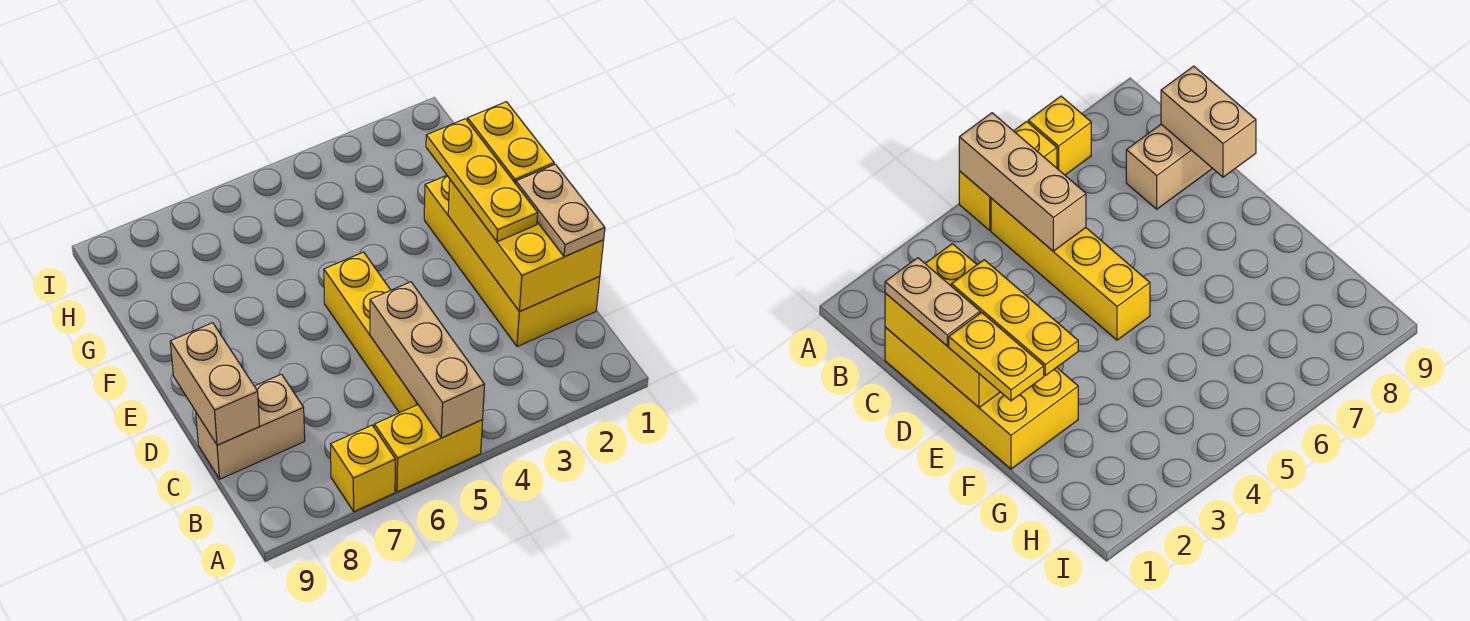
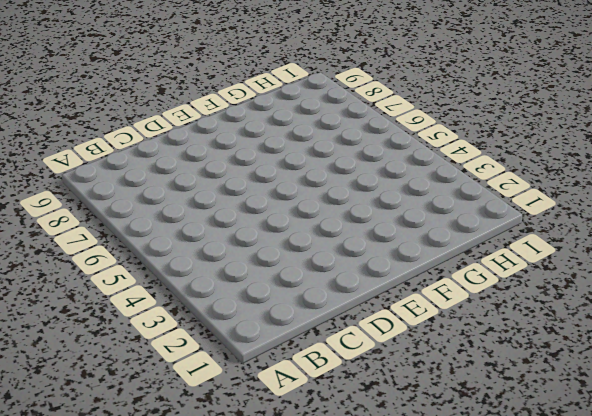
none -> yellow brick A5:A6 level 1
none -> yellow brick A7 level 1

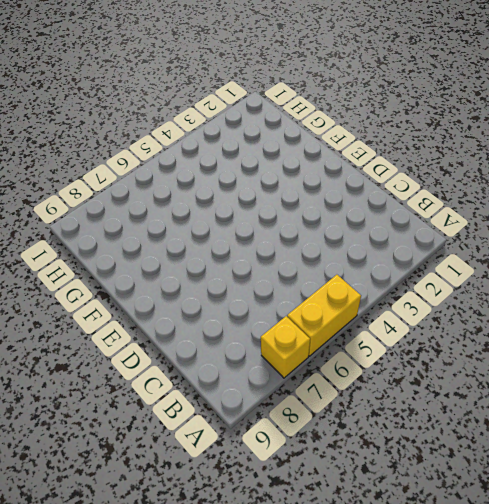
none -> yellow brick B5:E5 level 1
none -> yellow brick C1:F2 level 1

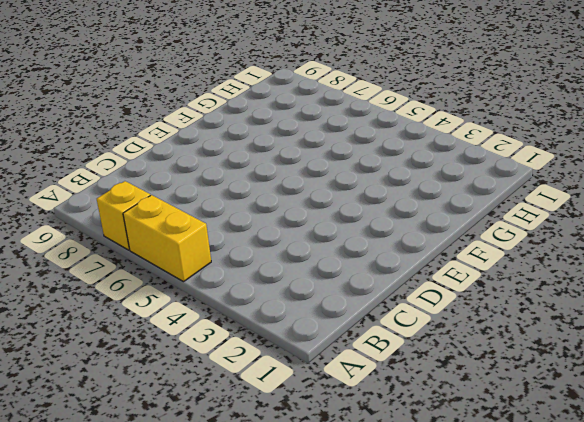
none -> yellow brick B5:E5 level 1
none -> yellow brick C1:F2 level 1

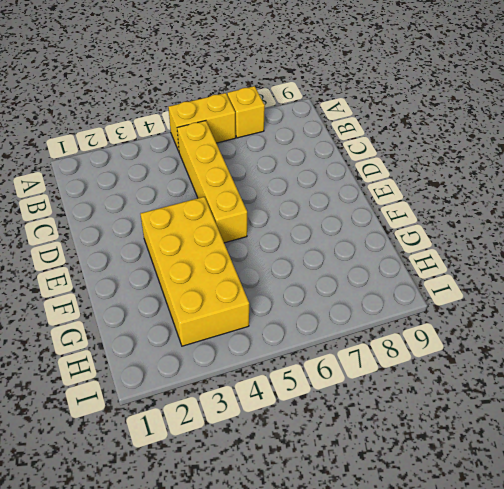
yellow brick E3:H4 level 1 -> yellow brick C1:F2 level 1
none -> tan brick C8:C9 level 1
none -> tan brick A5:C5 level 2

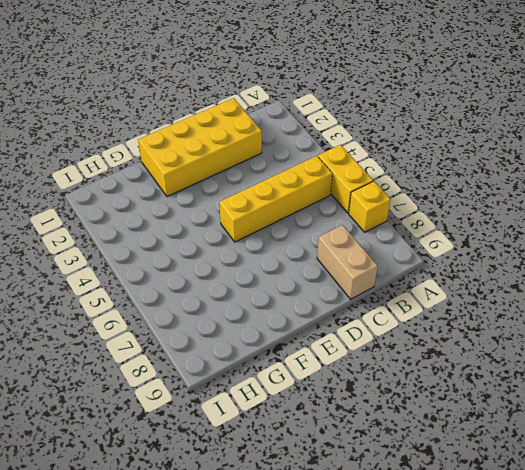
none -> tan brick A5:C5 level 2
none -> yellow brick C1:E2 level 2

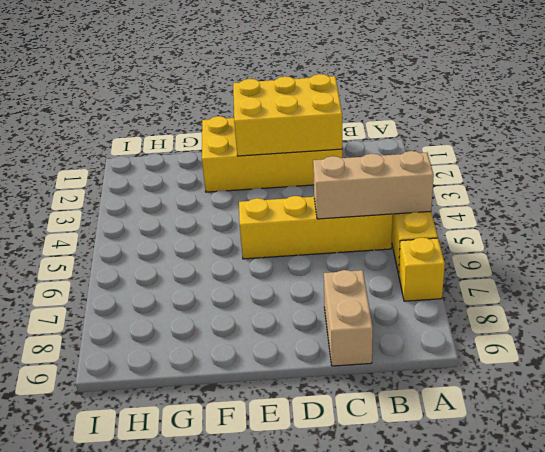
none -> tan brick C9:D9 level 2
none -> tan plate C1:D1 level 3

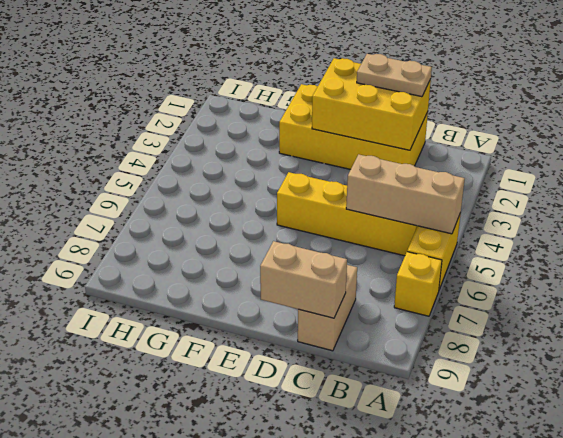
none -> yellow plate D2:F2 level 3
none -> yellow plate E1:F1 level 3

